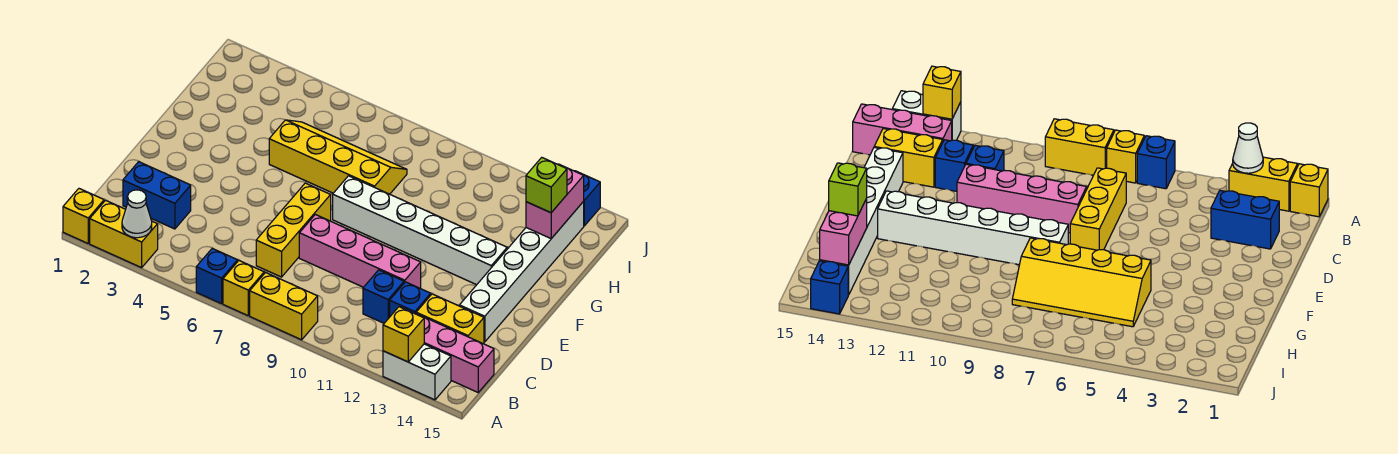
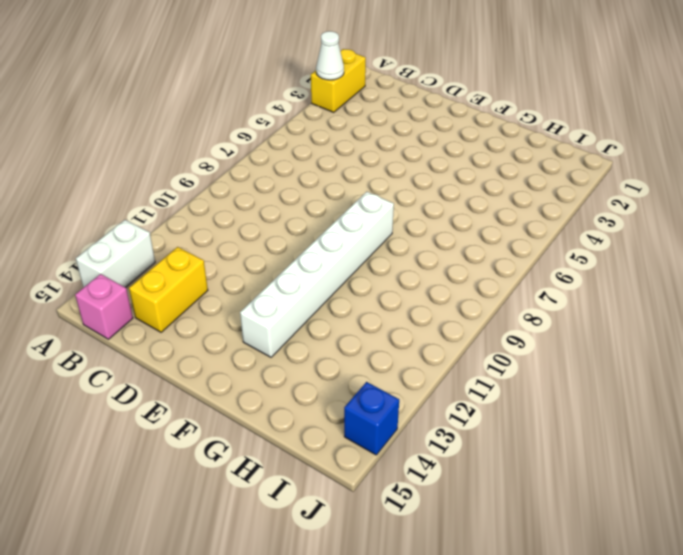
pink brick B15 level 1 -> pink brick B13:B15 level 1
none -> yellow brick A1 level 1
none -> blue brick A6 level 1
none -> yellow brick A7 level 1

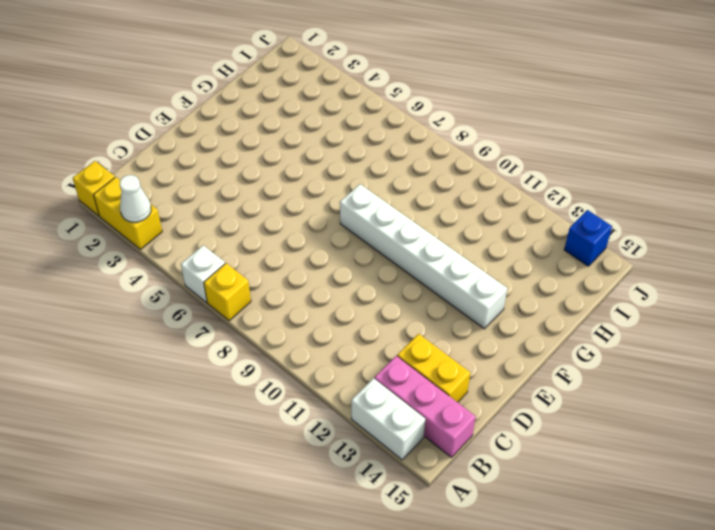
white brick A6 level 1 -> blue brick A6 level 1
none -> yellow brick A8:A9 level 1
none -> blue brick C2:C3 level 1
none -> yellow brick C7:E7 level 1

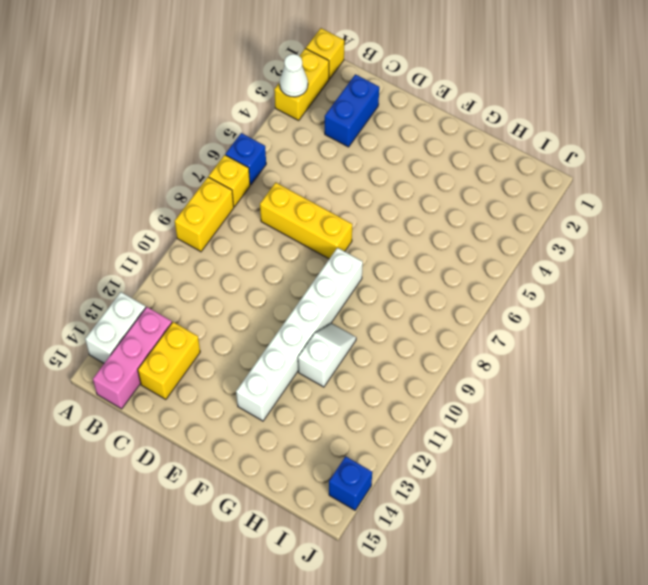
white slope G10:G11 level 1 top 11 -> none
none -> blue brick C11 level 1
none -> blue brick C12 level 1
none -> pink brick D8:D11 level 1

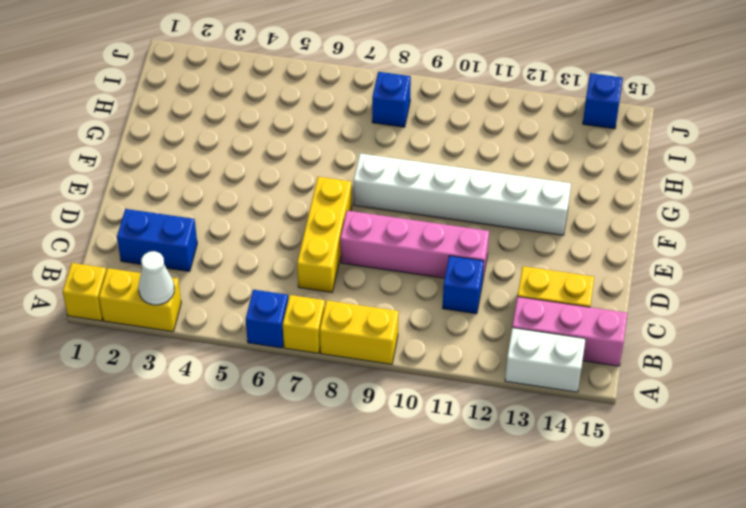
blue brick I8 level 1 -> blue brick C12 level 1
none -> white brick D14:I14 level 1
none -> yellow slope G5:H8 level 1 top G
none -> yellow brick A13 level 2

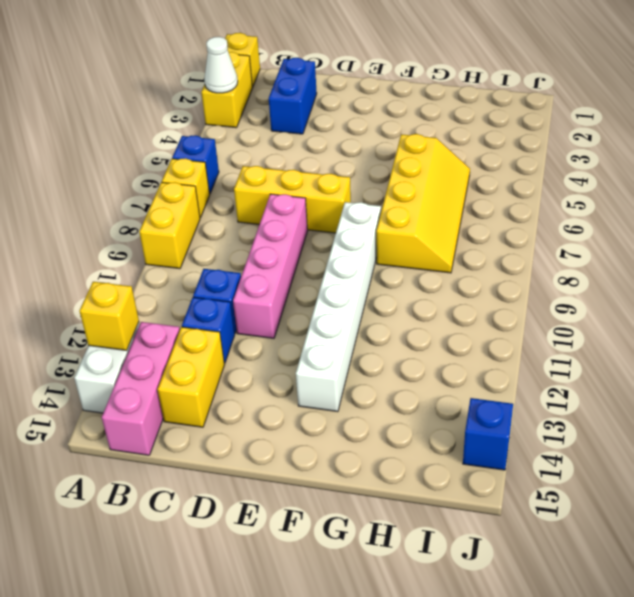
none -> white brick D14:I14 level 1
none -> pink brick H14:I14 level 2
none -> lime brick H14 level 3

